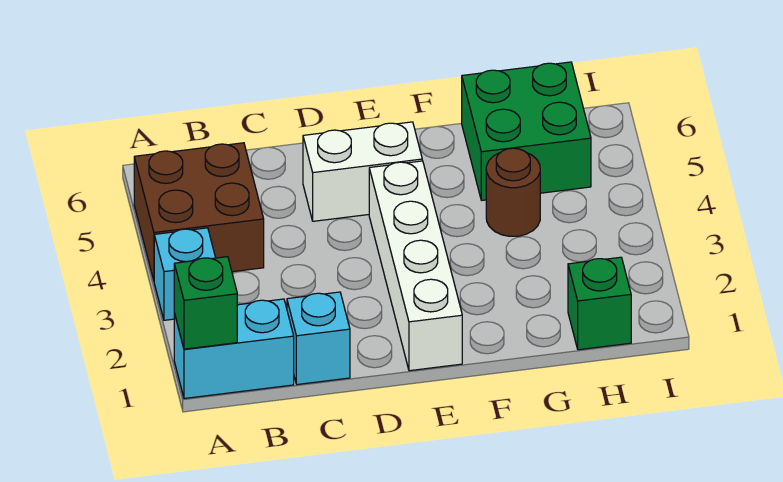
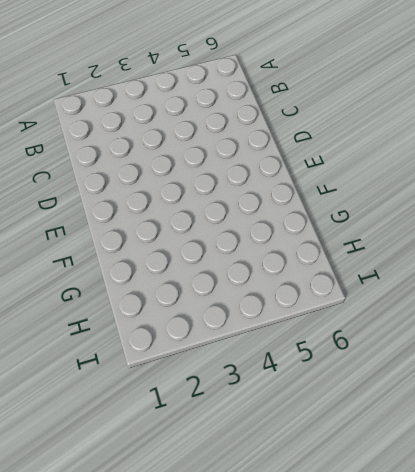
none -> cyan brick A1:B1 level 1
none -> cyan brick A3 level 1

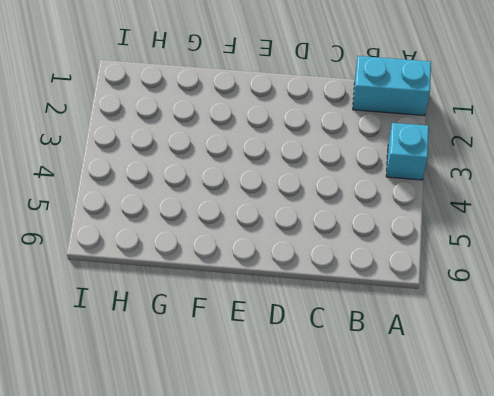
none -> brown brick A4:B5 level 1
none -> cyan brick C1 level 1

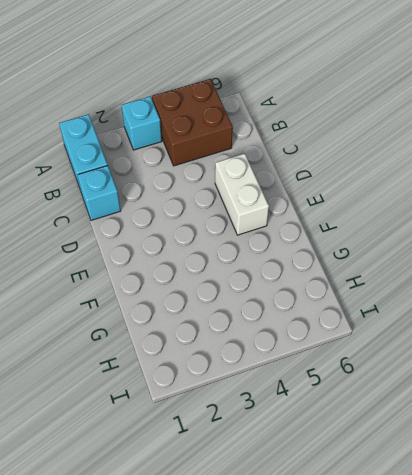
none -> white brick E1:E4 level 1
none -> brown round brick G4 level 1

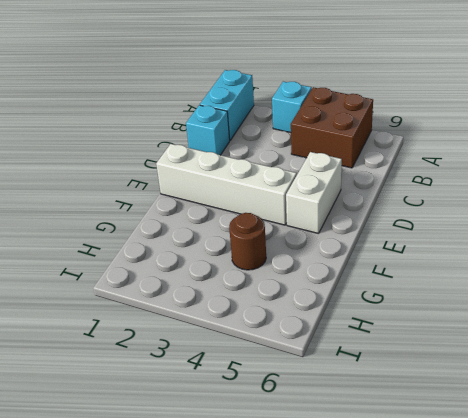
none -> green brick G5:H6 level 1
none -> green brick H1 level 1

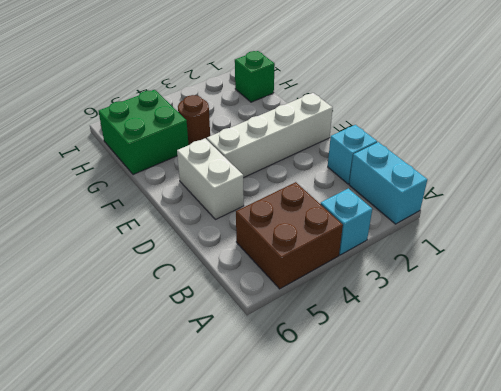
none -> green brick A1 level 2

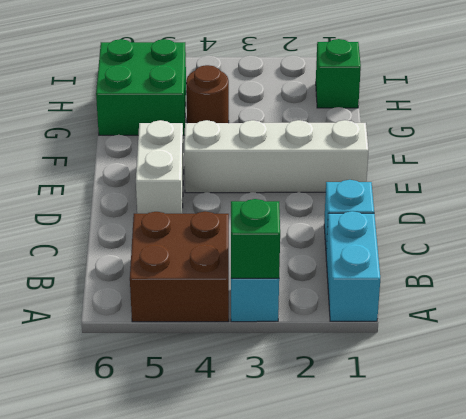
green brick A3 level 2 -> green brick A1 level 2

